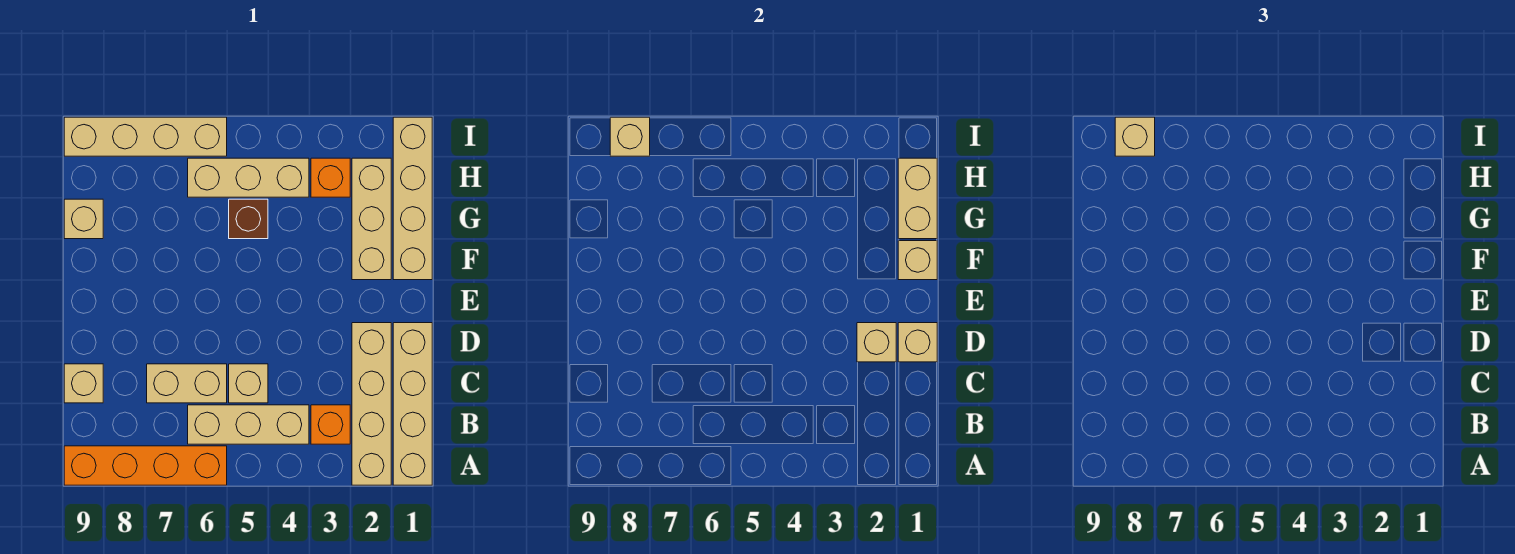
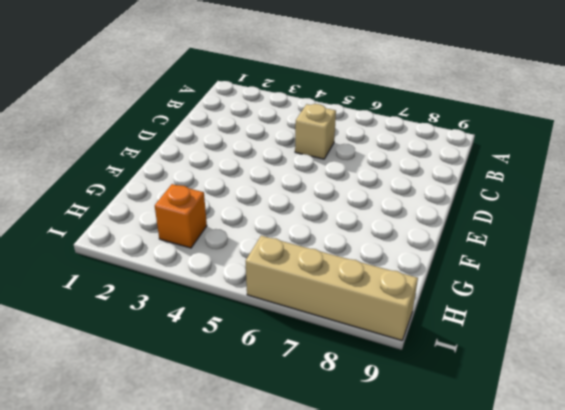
none -> tan brick A1:D1 level 1
none -> tan brick A2:D2 level 1
none -> orange brick A6:A9 level 1

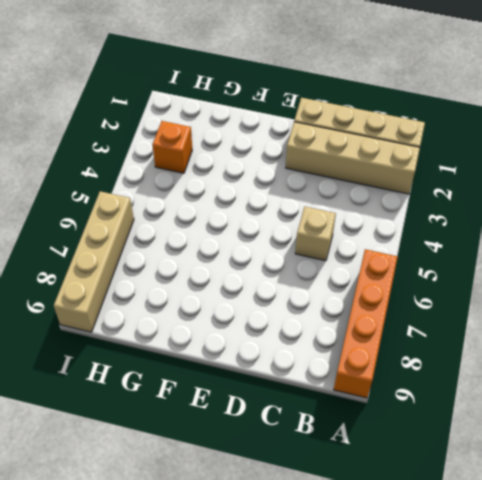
none -> orange brick B3 level 1
none -> tan brick B4:B6 level 1
none -> tan brick C6:C7 level 1

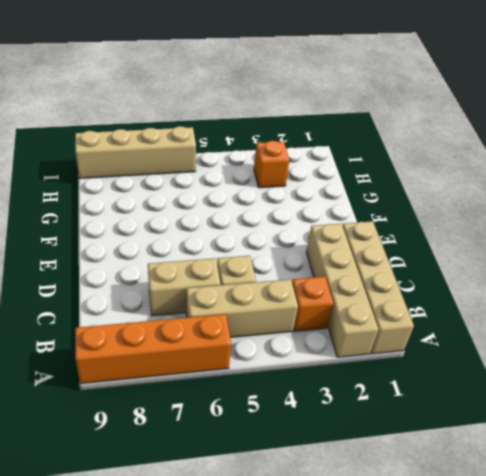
none -> tan brick C9 level 1
none -> tan brick F1:I1 level 1
none -> tan brick F2:H2 level 1

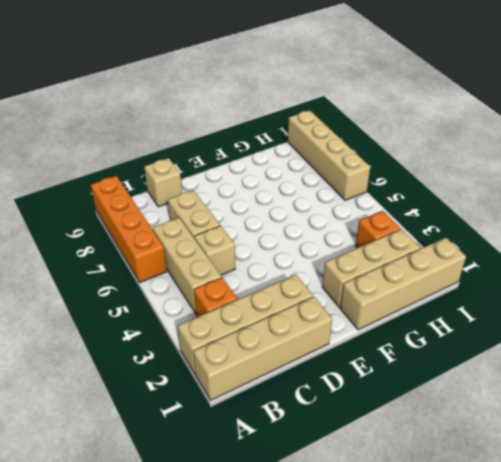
none -> brown brick G5 level 1
none -> tan brick G9 level 1
none -> tan brick H4:H6 level 1

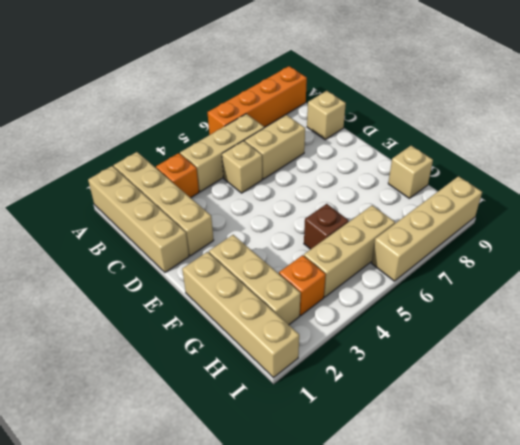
none -> tan brick D1 level 2
none -> tan brick D2 level 2
none -> tan brick F1 level 2

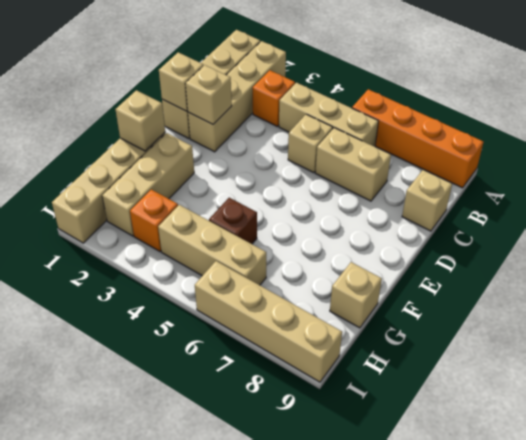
none -> tan brick G1:H1 level 2
none -> tan brick I8 level 2
none -> tan brick I8 level 3

